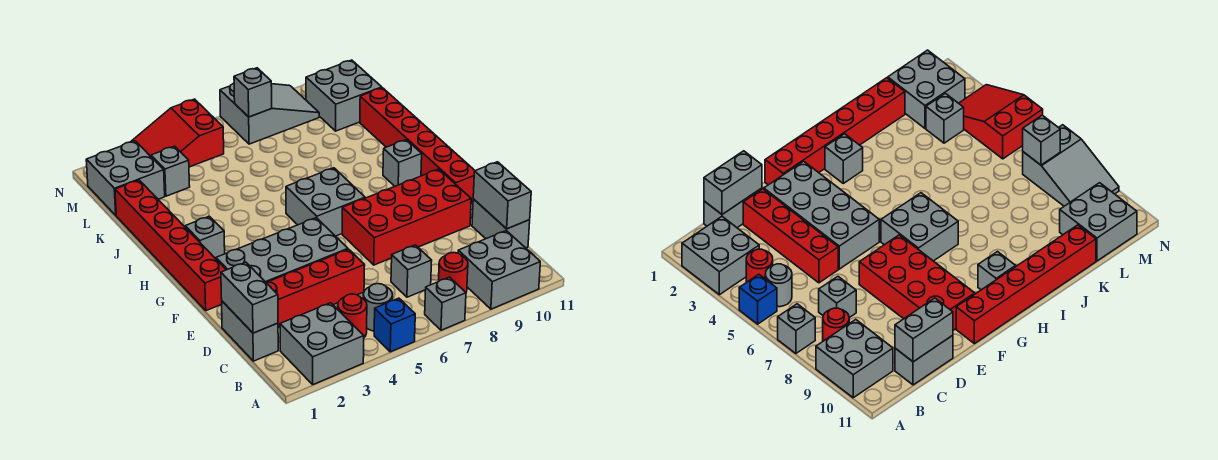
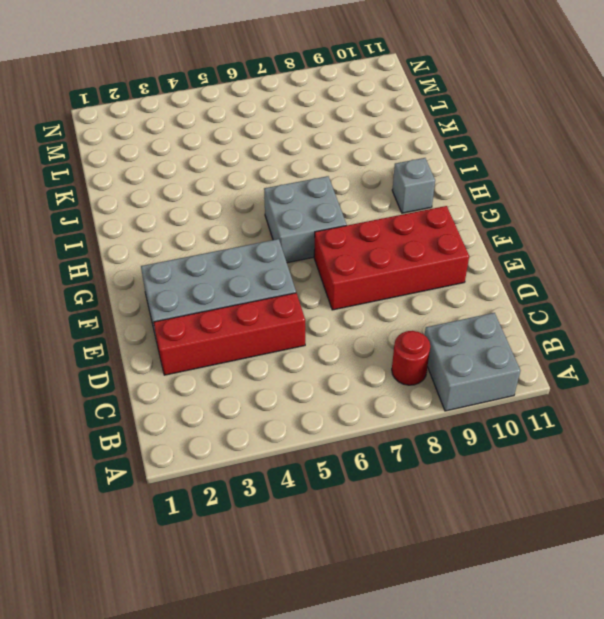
none -> grey brick A2:B3 level 1
none -> blue brick A5 level 1
none -> grey brick A7 level 1

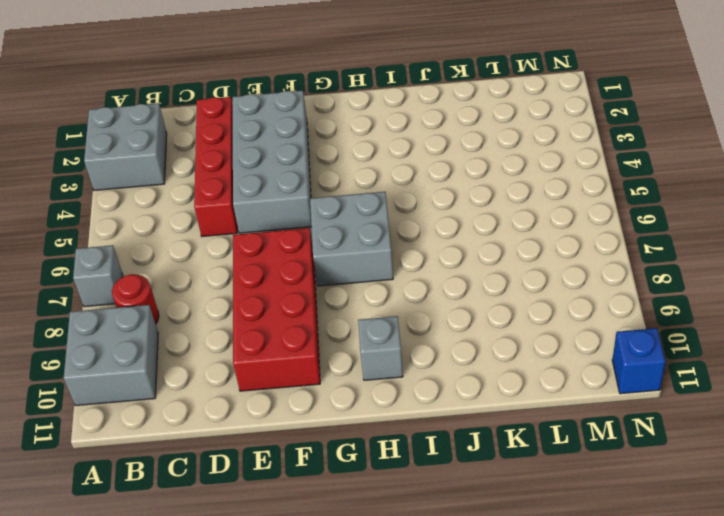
blue brick N11 level 1 -> blue brick A5 level 1
none -> red round brick B4 level 1
none -> grey round brick B5 level 1
none -> grey brick C1:D1 level 1

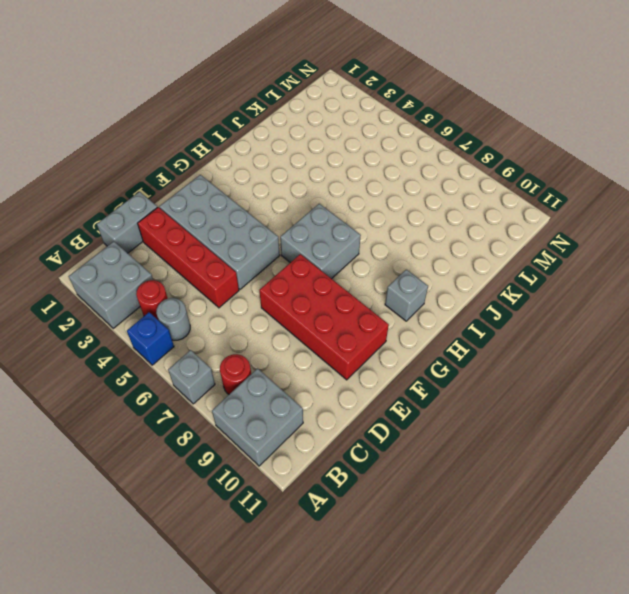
none -> grey brick C7 level 1
none -> grey brick C11:D11 level 1
none -> red brick F1:K1 level 1

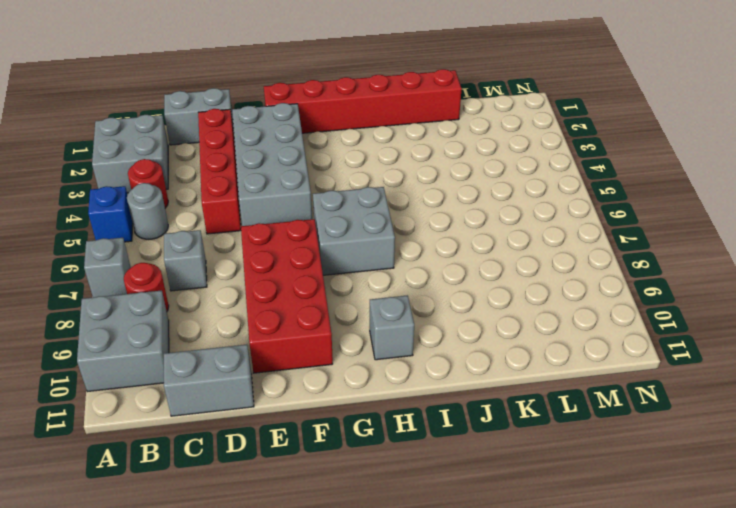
none -> red brick F11:K11 level 1
none -> grey brick H2 level 1
none -> grey brick L1:M2 level 1

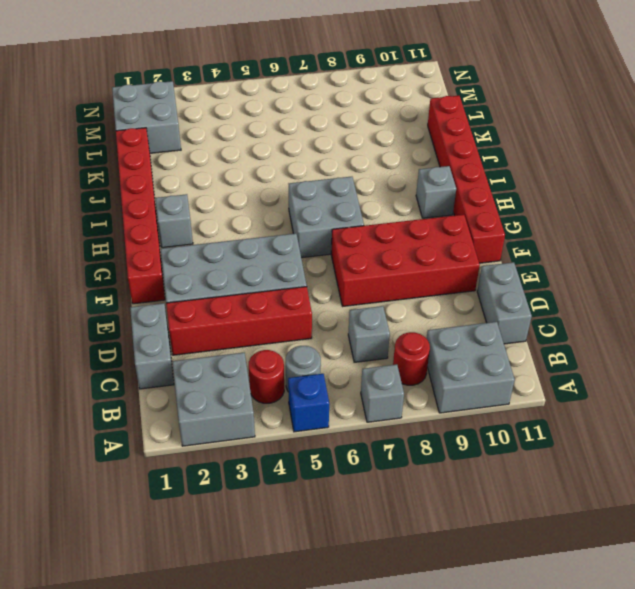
none -> grey brick L3 level 1
none -> grey brick L10:M11 level 1
none -> red slope M3:N5 level 1 top 5

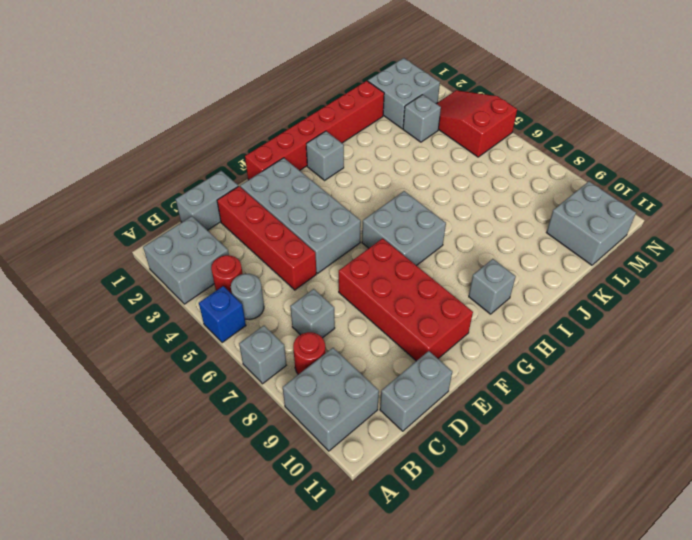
none -> red brick F11:K11 level 1
none -> grey slope M7:N9 level 1 top 7
none -> grey brick C1:D1 level 2

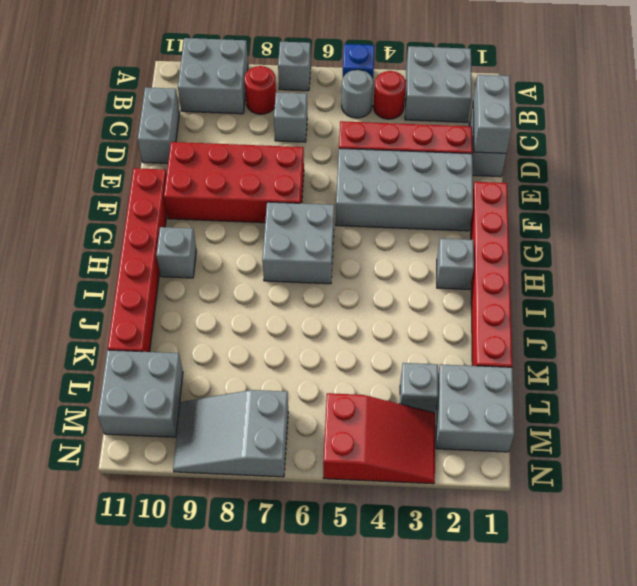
none -> grey brick C11:D11 level 2
none -> grey brick M7 level 2

